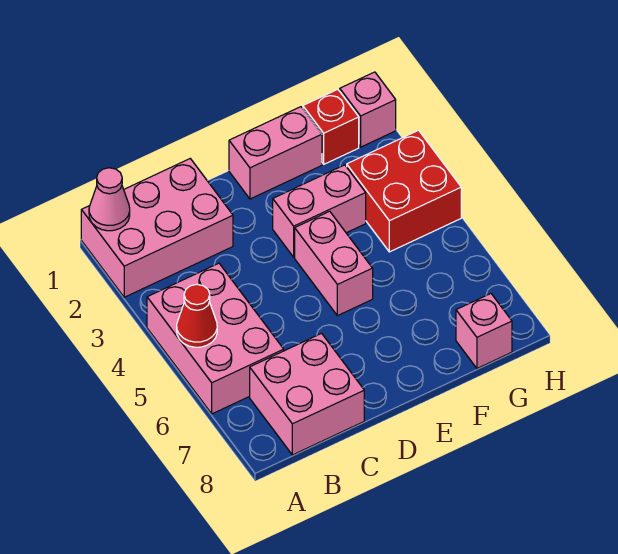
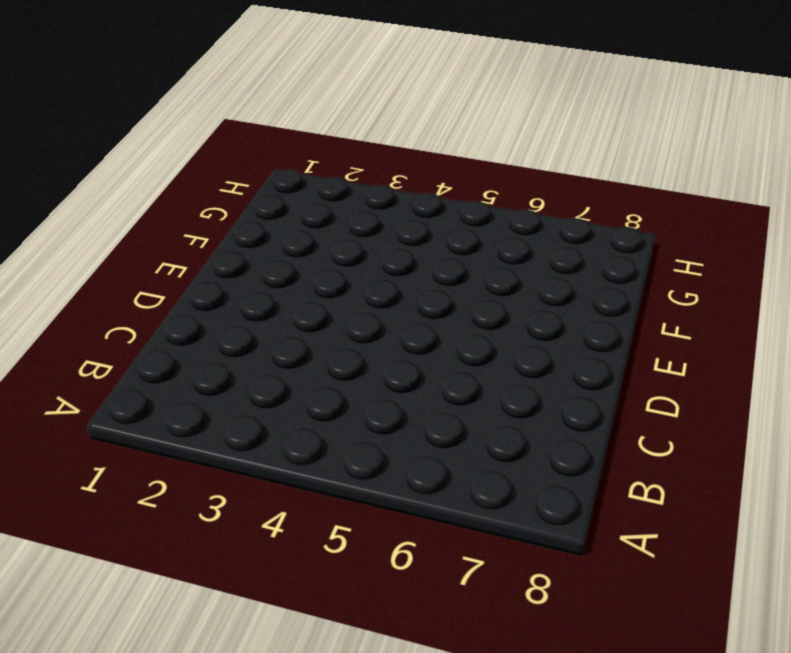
none -> pink brick A1:C2 level 1
none -> pink brick A4:B6 level 1
none -> pink brick B7:C8 level 1

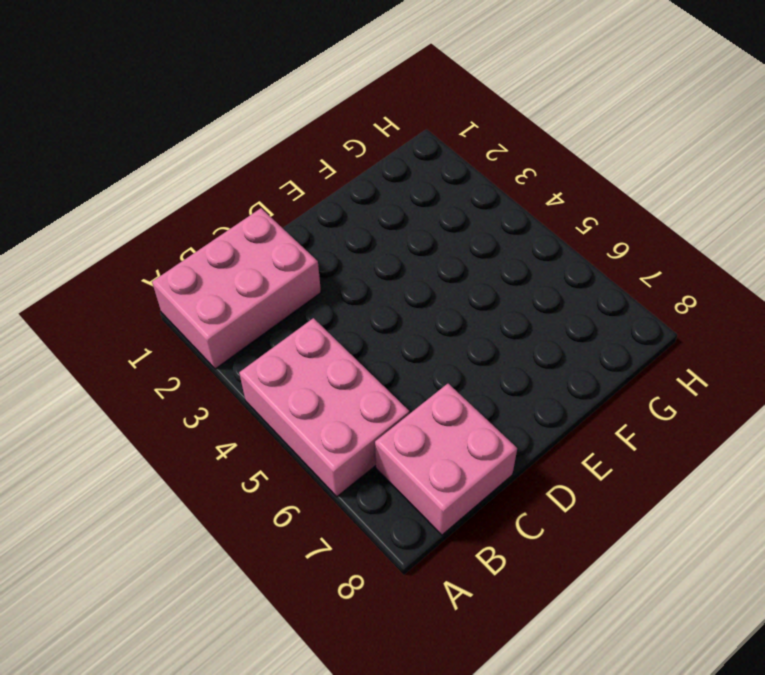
none -> pink brick E1:F1 level 1
none -> pink brick E3:F3 level 1
none -> pink brick E4:E5 level 1

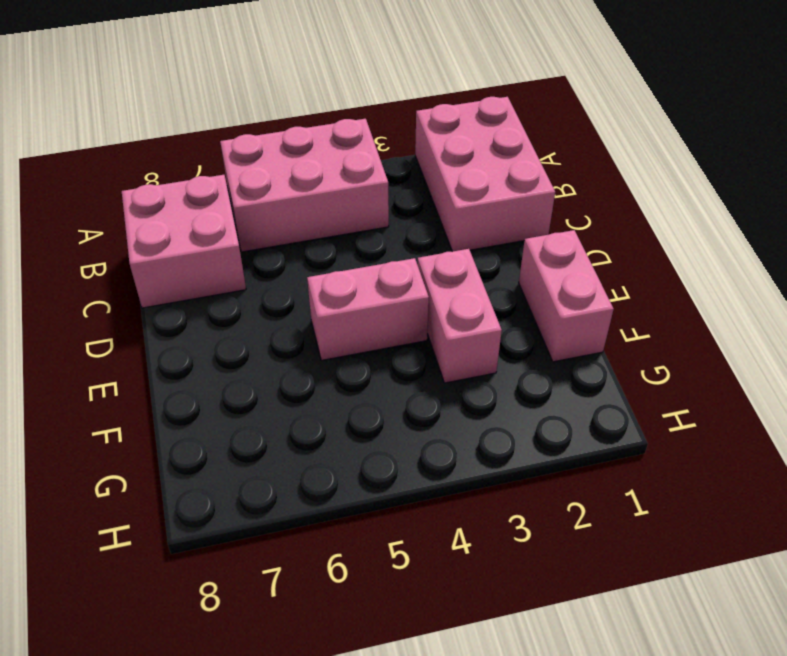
none -> red brick G1 level 1
none -> red brick G3:H4 level 1
none -> pink brick G8 level 1

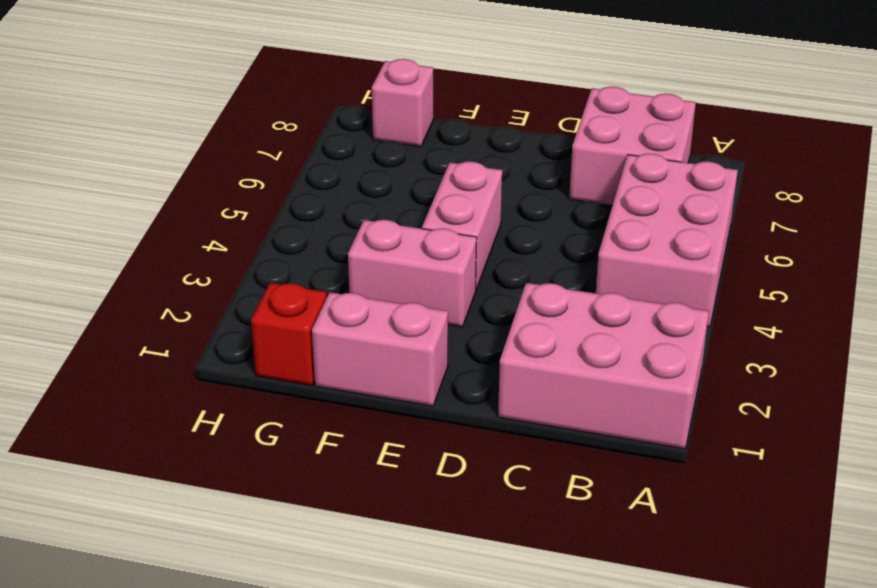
none -> red brick G3:H4 level 1
none -> pink brick H1 level 1
none -> pink cone A1 level 2

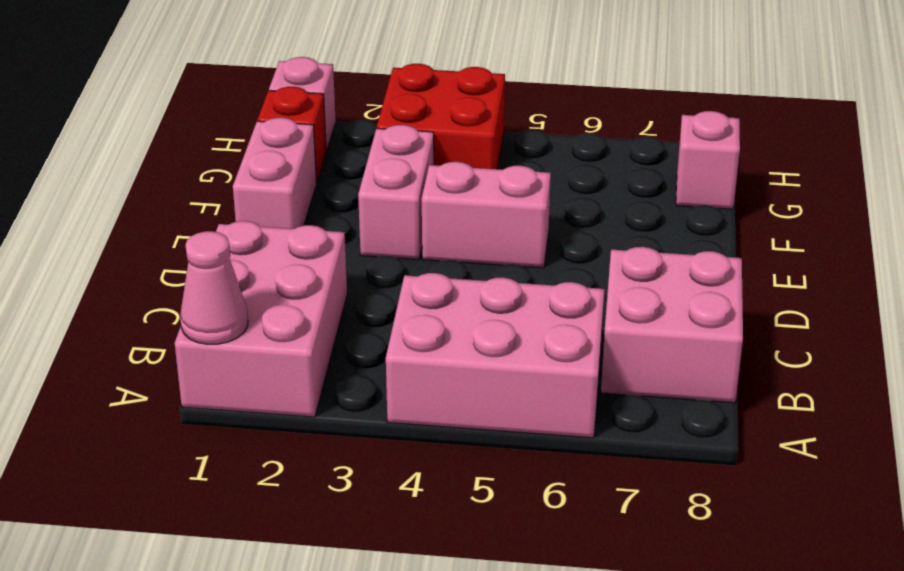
none -> red cone A5 level 2

